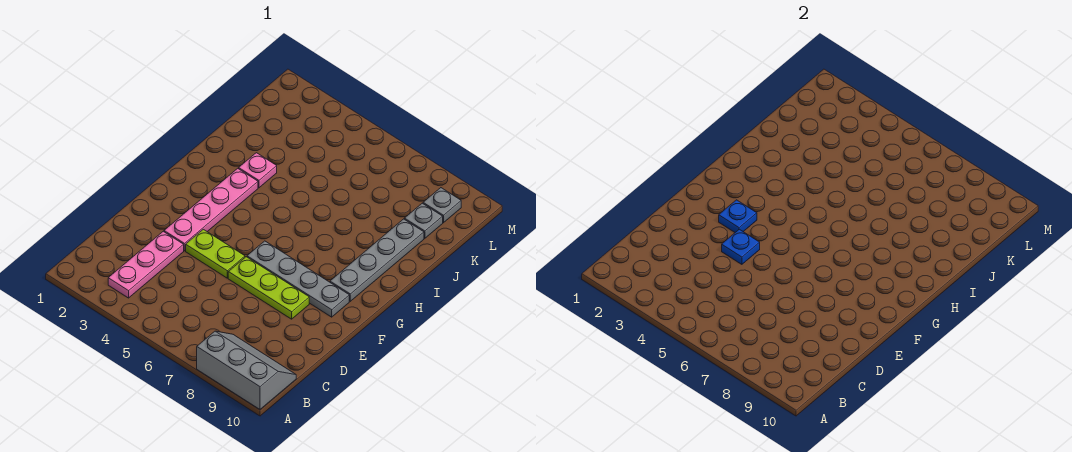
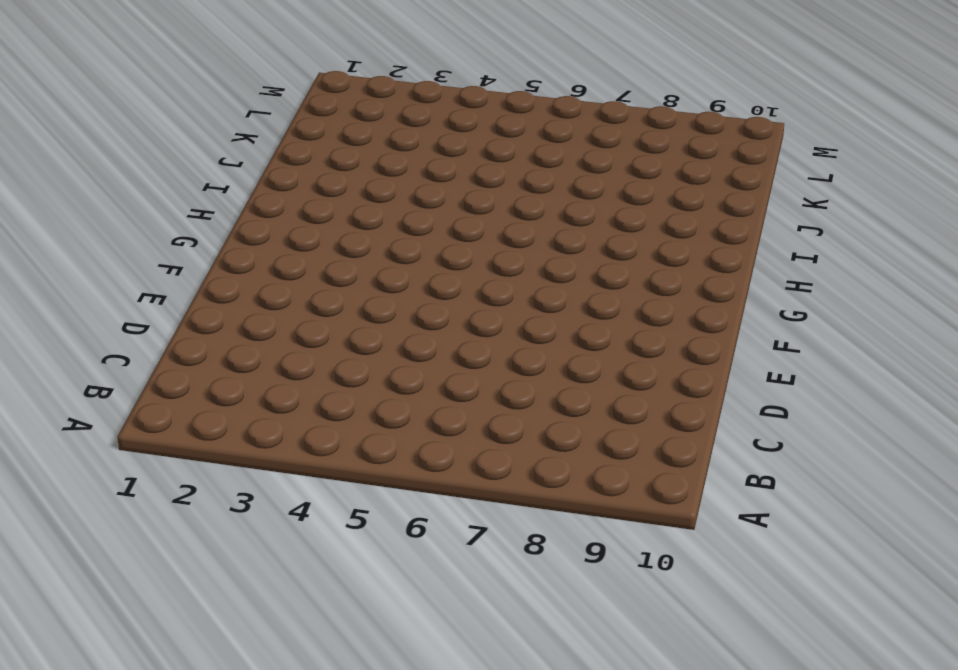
none -> grey slope A8:B10 level 1 top A
none -> pink plate B3:D3 level 1
none -> pink plate E3:H3 level 1

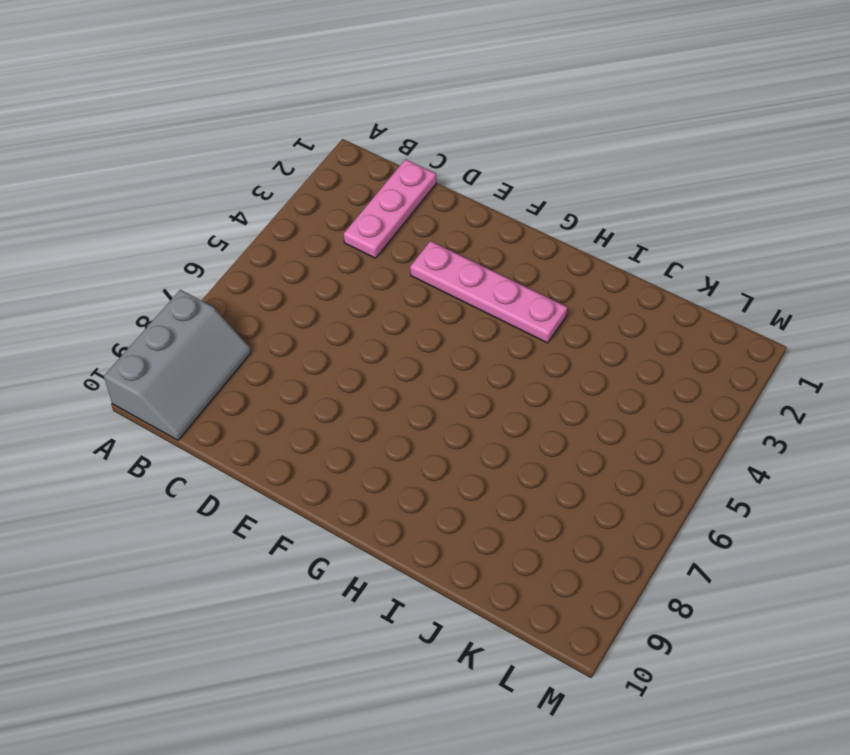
pink plate C1:C3 level 1 -> pink plate B3:D3 level 1
none -> lime plate E4:E5 level 1
none -> lime plate E6:E8 level 1
none -> grey plate F6:F9 level 1

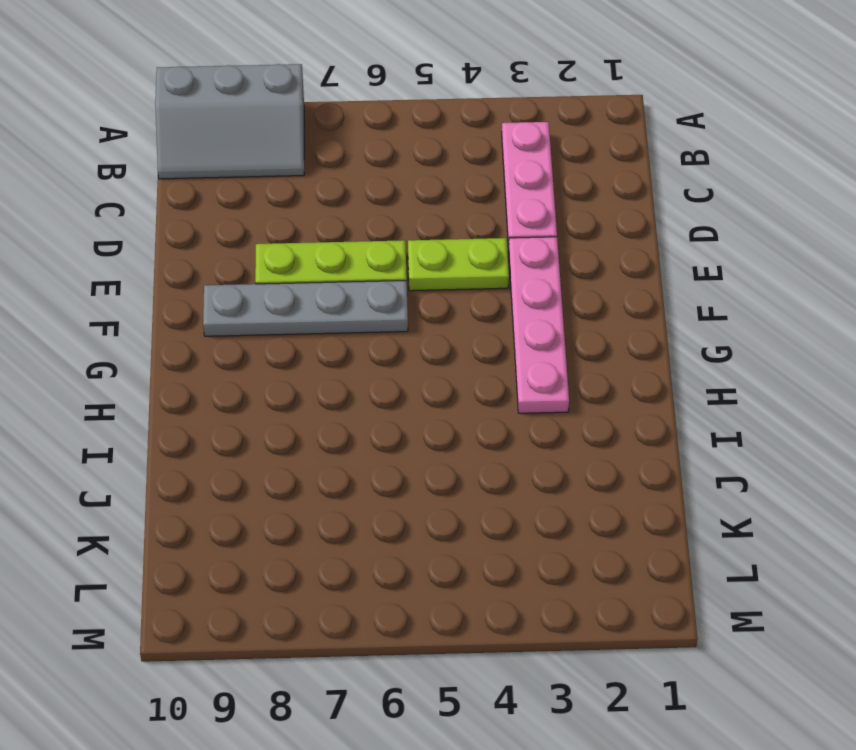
none -> grey plate G9:J9 level 1
none -> pink plate I3 level 1
none -> grey plate K9 level 1

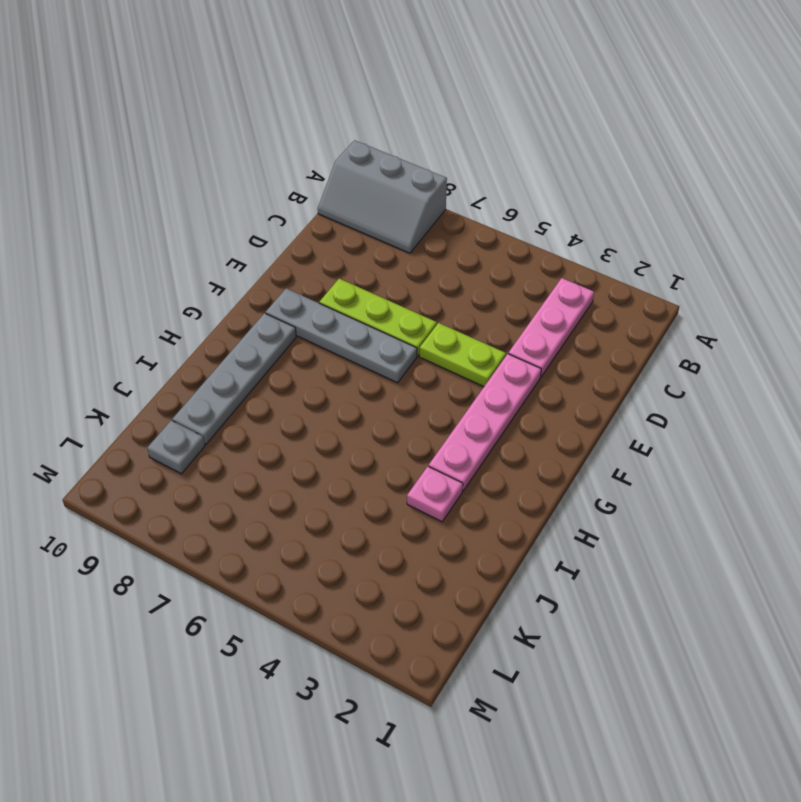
none -> grey plate L9 level 1
none -> blue plate E4 level 2
none -> blue plate F3 level 2

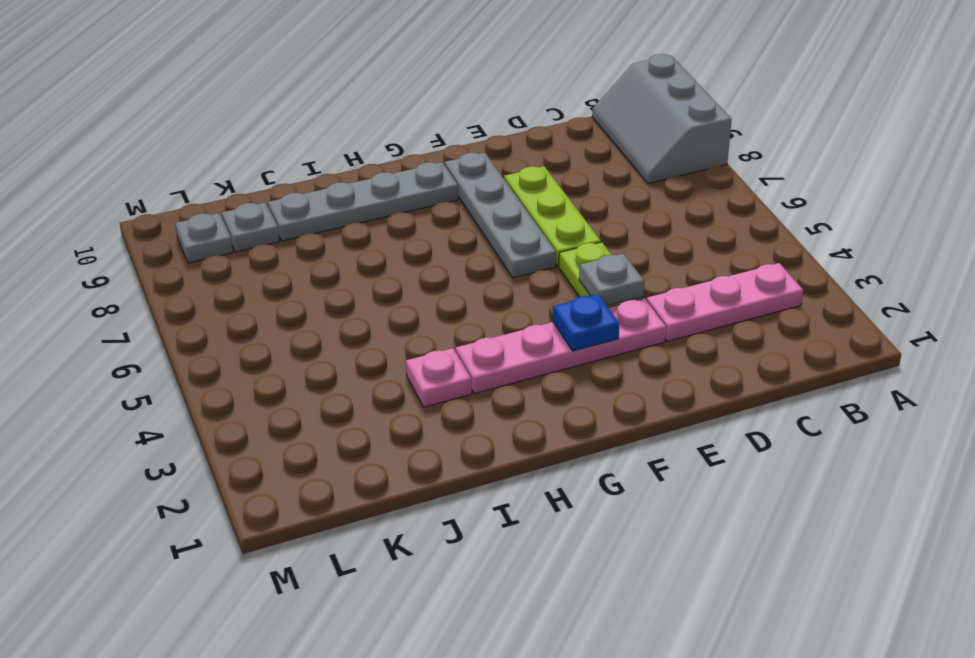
grey plate E4 level 2 -> blue plate E4 level 2

